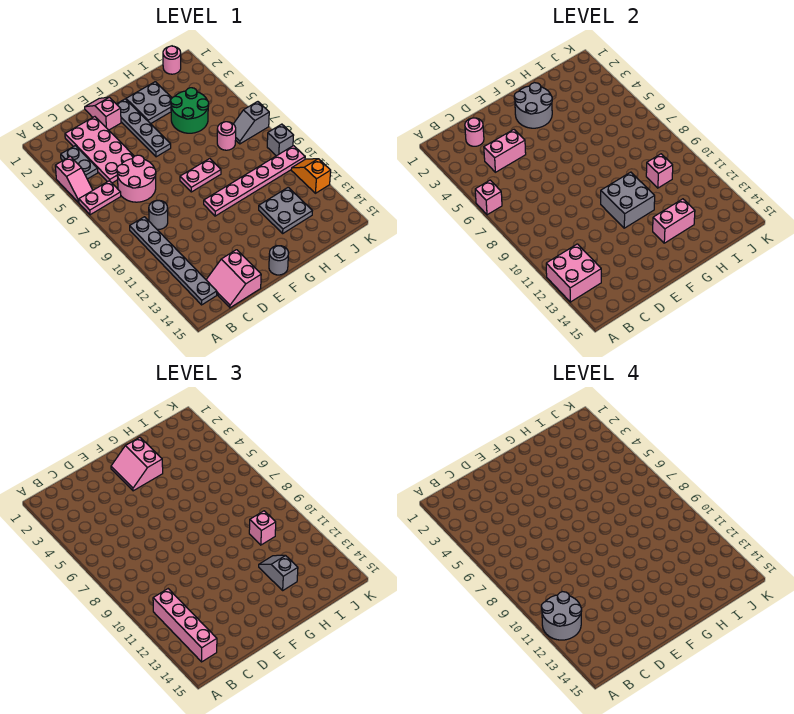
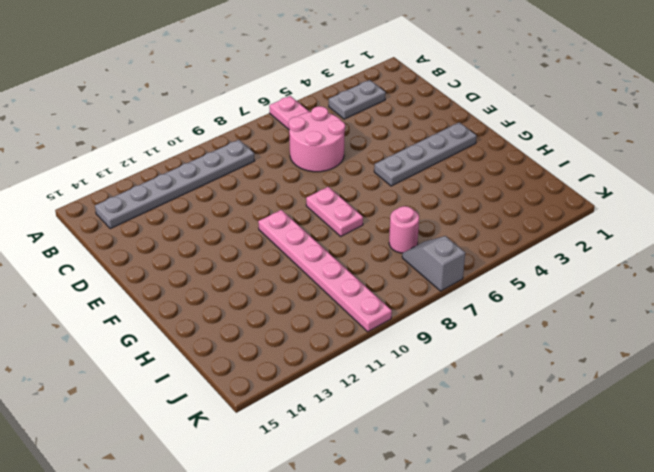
none -> pink slope A4:A5 level 1 top 4
none -> pink plate C2:D5 level 1
none -> grey round brick C9 level 1
none -> pink slope C14:D15 level 1 top D

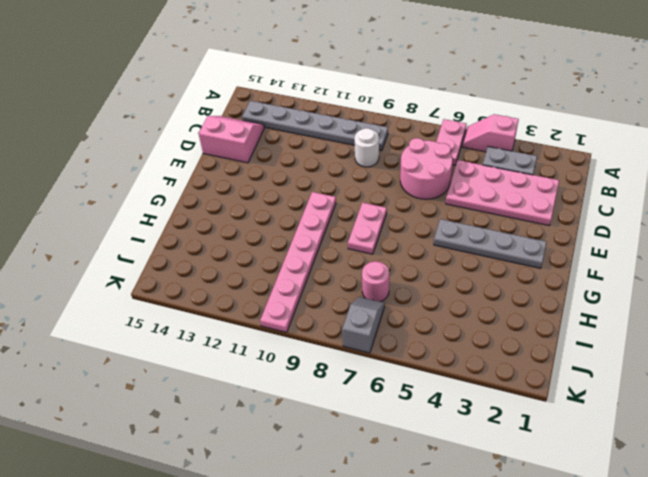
white round brick C9 level 1 -> grey round brick C9 level 1
none -> pink slope E1:E2 level 1 top 2
none -> grey round brick F15 level 1
none -> grey plate G2:H3 level 1
none -> green round brick H4:I5 level 1

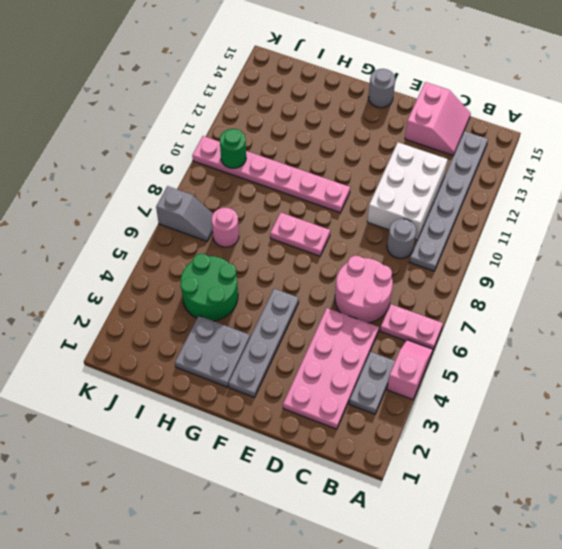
white brick C10:D12 level 1 -> none
green round brick J10 level 2 -> none
none -> pink slope E1:E2 level 1 top 2
none -> grey plate H12:I13 level 1
none -> pink round brick J1 level 1
none -> grey brick K9 level 1

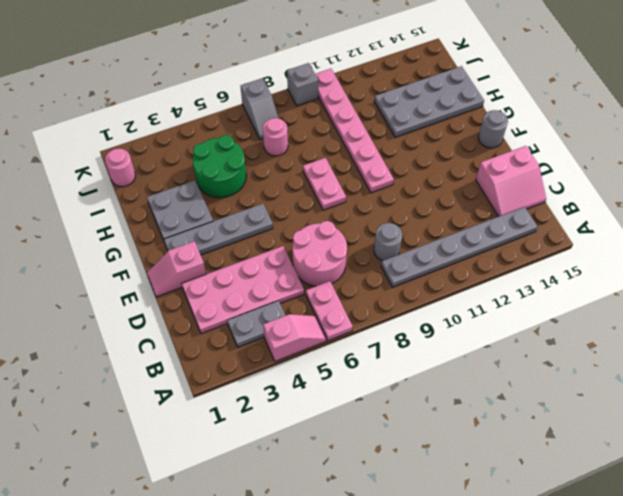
grey plate H12:I15 level 1 -> grey plate H12:I13 level 1
none -> orange slope K11:K12 level 1 top 12
none -> pink brick A6 level 2
none -> pink brick A12:B13 level 2
none -> pink round brick C2 level 2

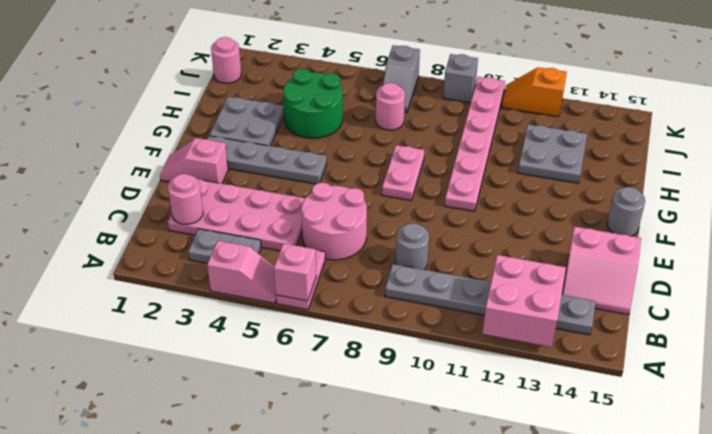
none -> pink brick C4:D4 level 2
none -> grey round brick F2:G3 level 2
none -> grey brick F10:G11 level 2
none -> pink brick G13:H13 level 2

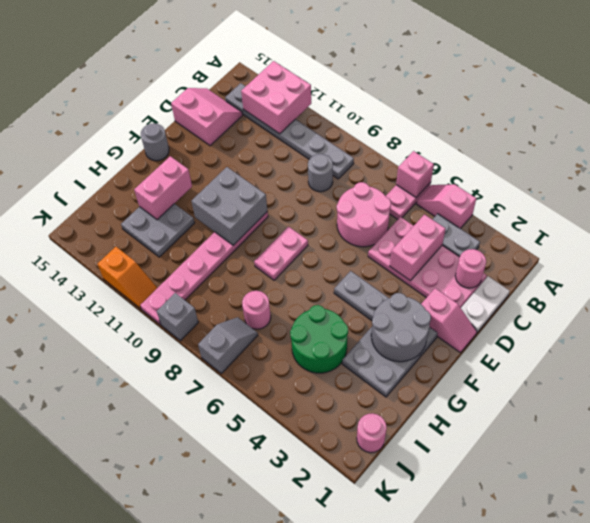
white plate C1:D1 level 1 -> none
none -> pink brick I10 level 2
none -> pink brick B11:B14 level 3
none -> pink slope F2:G3 level 3 top G
none -> grey slope H12:H13 level 3 top 13

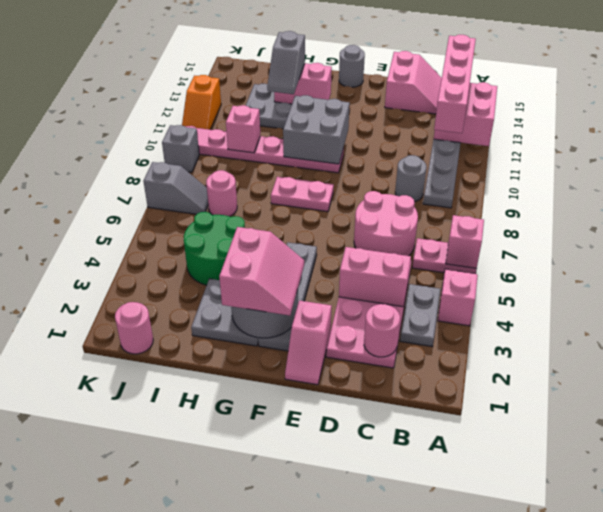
none -> pink brick I10 level 3
none -> grey round brick A11:B12 level 4

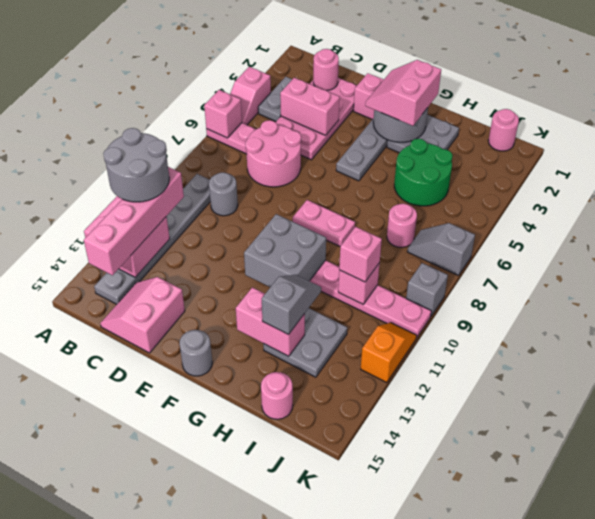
pink round brick I15 level 1 -> none

